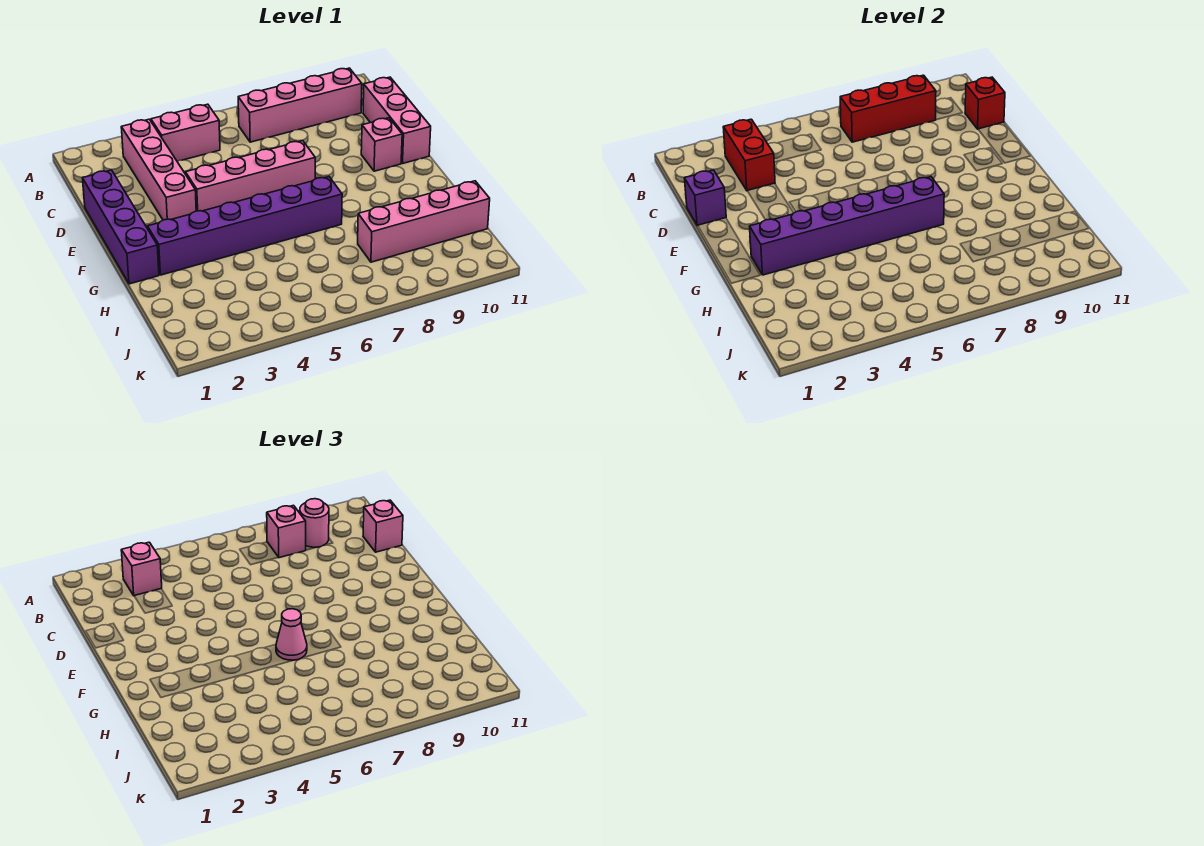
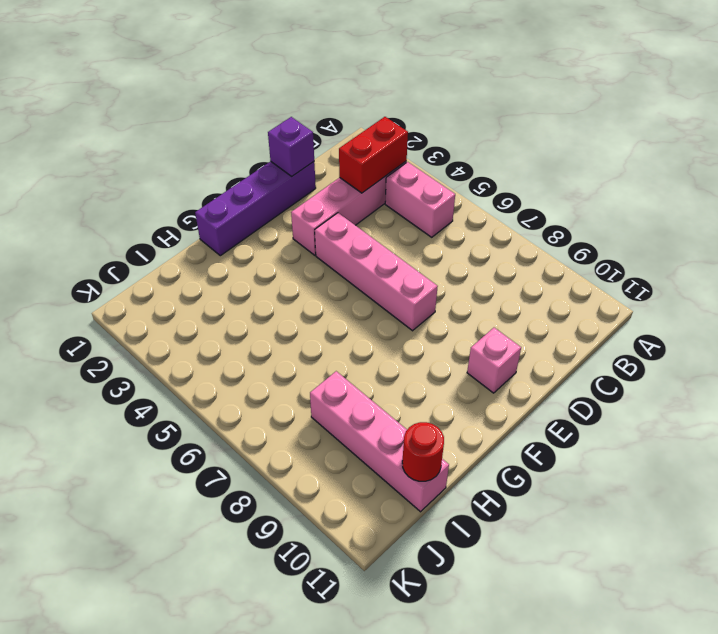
red round brick I11 level 2 -> none
none -> pink brick B7:B10 level 1
none -> pink brick C11:E11 level 1
none -> purple brick G2:G7 level 1

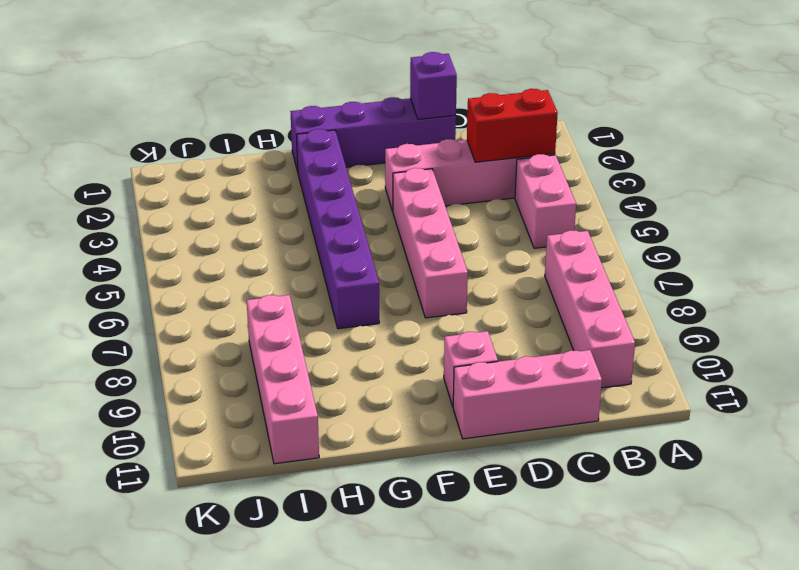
none -> red brick B7:B9 level 2
none -> red brick C11 level 2
none -> purple brick G2:G7 level 2

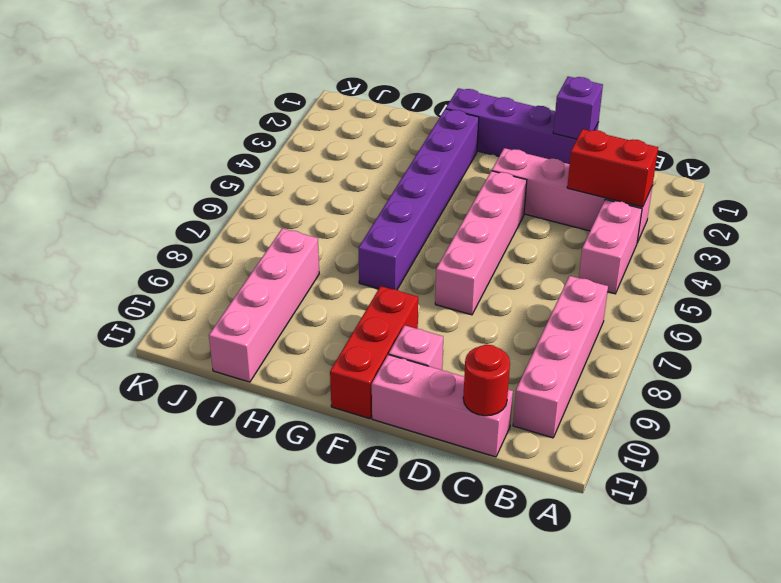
red round brick C11 level 2 -> red brick C11 level 2
red brick F9:F11 level 1 -> red brick B7:B9 level 2
none -> purple brick G2:G7 level 2
none -> pink brick B3 level 3
none -> pink brick B8 level 3

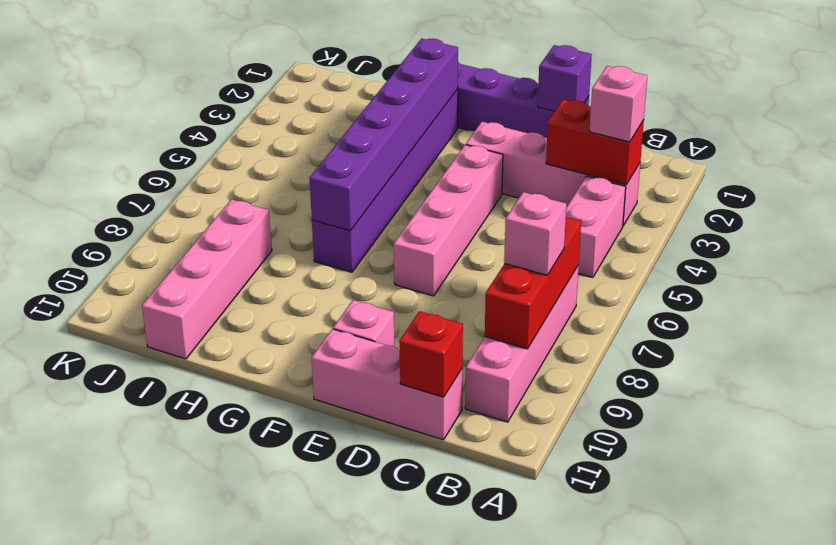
none -> pink round brick B9 level 3
none -> pink brick C11 level 3
none -> pink cone G6 level 3

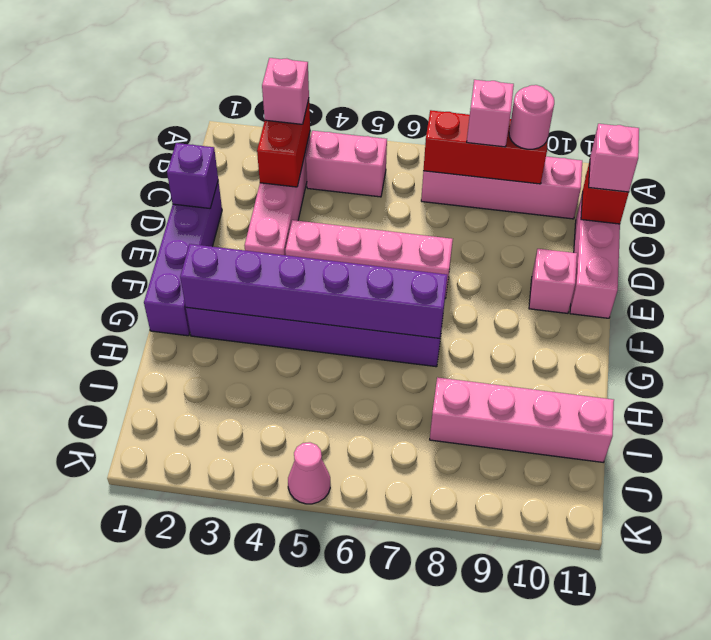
pink cone K5 level 1 -> pink cone G6 level 3

